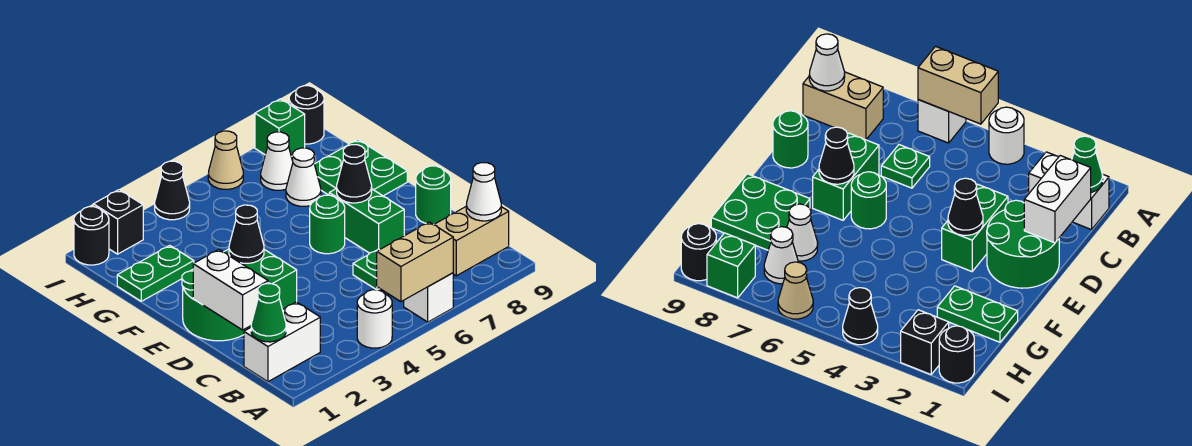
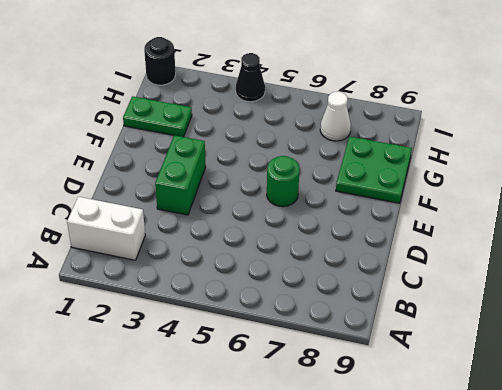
none -> white round brick A4 level 1
none -> white brick A6 level 1
none -> tan brick B8:B9 level 1

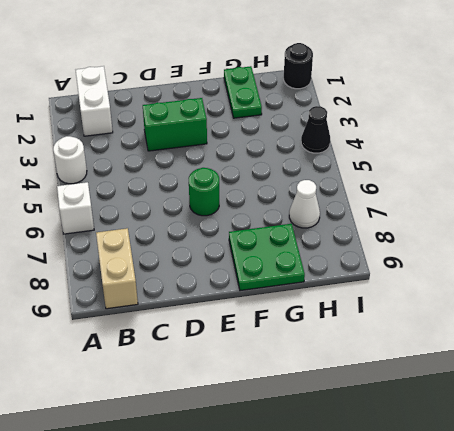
none -> green plate C6 level 1
none -> green round brick D1:E2 level 1
none -> green brick D7:E7 level 1

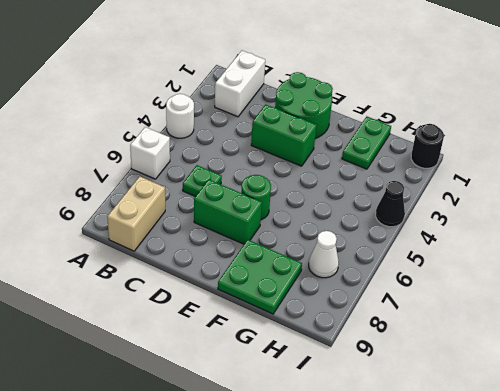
none -> green round brick D9 level 1
none -> white cone G7 level 1
none -> black brick I2 level 1

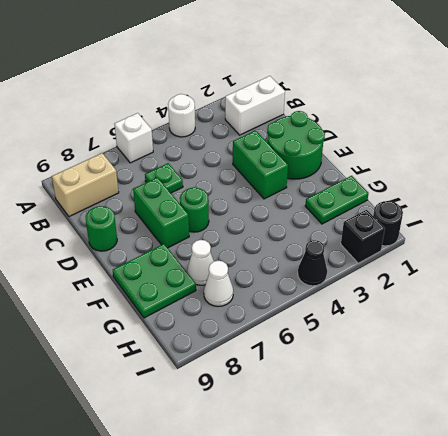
none -> tan cone I6 level 1
none -> green brick I8 level 1
none -> black round brick I9 level 1

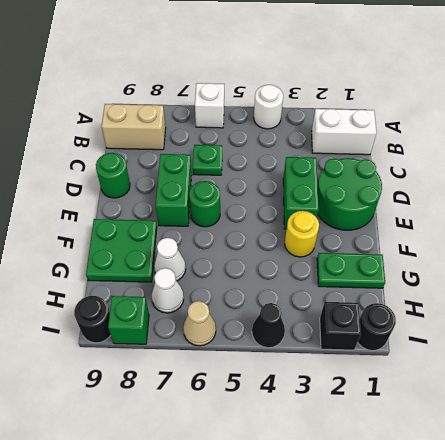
yellow round brick F3 level 1 -> none
none -> tan brick A5:A6 level 2
none -> green cone B1 level 2
none -> white cone B9 level 2

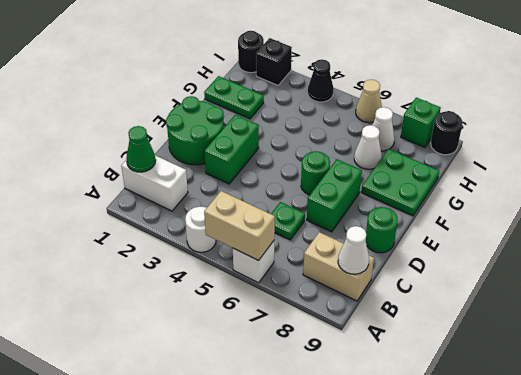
none -> white brick C1:D1 level 2
none -> black cone E3 level 2
none -> black cone E7 level 2

